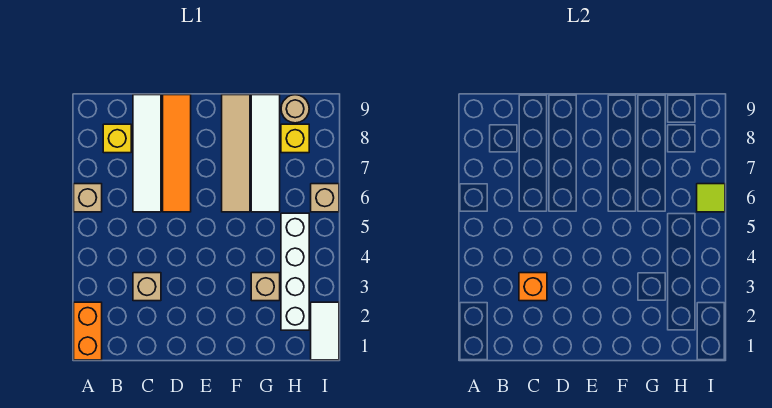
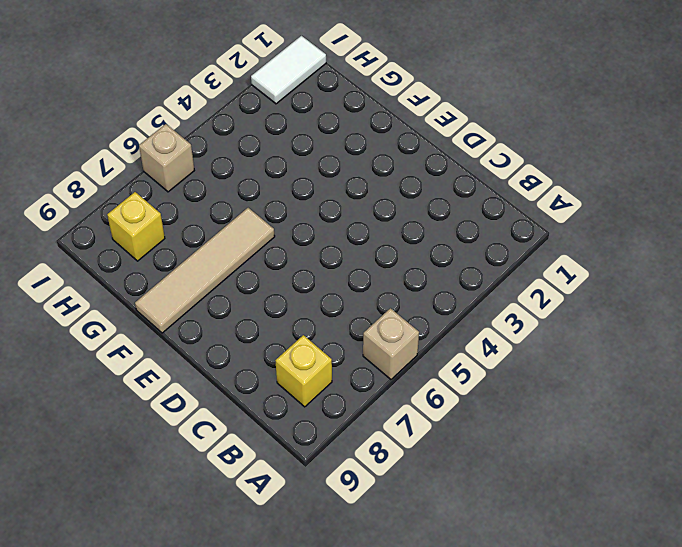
none -> orange brick A1:A2 level 1
none -> tan brick C3 level 1
none -> white tile C6:C9 level 1

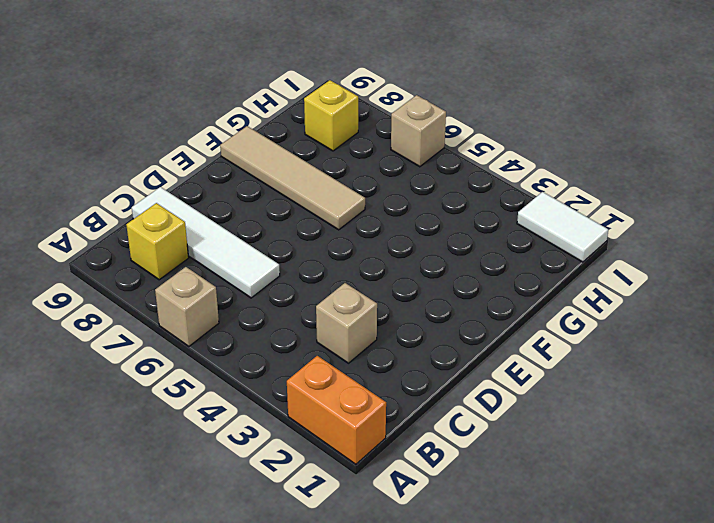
none -> orange tile D6:D9 level 1
none -> tan brick G3 level 1
none -> white tile G6:G9 level 1

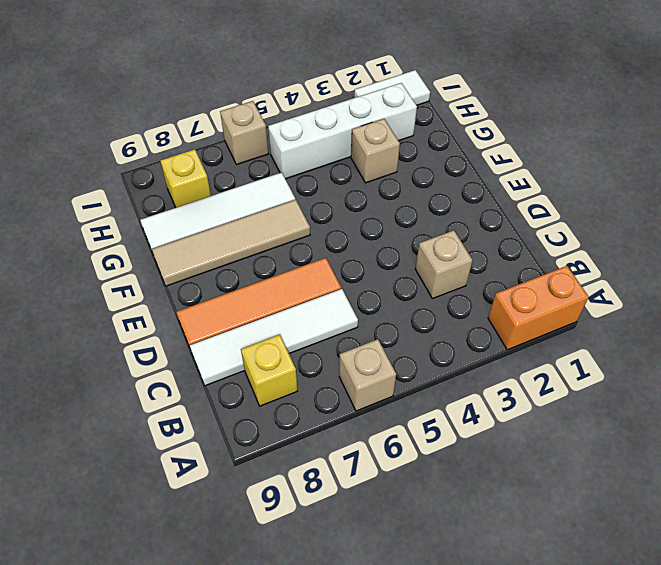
none -> tan round brick H9 level 1
none -> orange brick C3 level 2
none -> lime tile I6 level 2

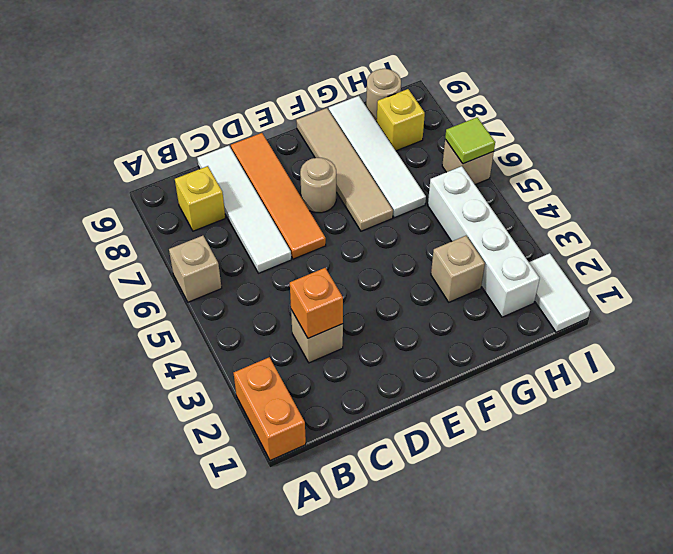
tan round brick E7 level 1 -> none

